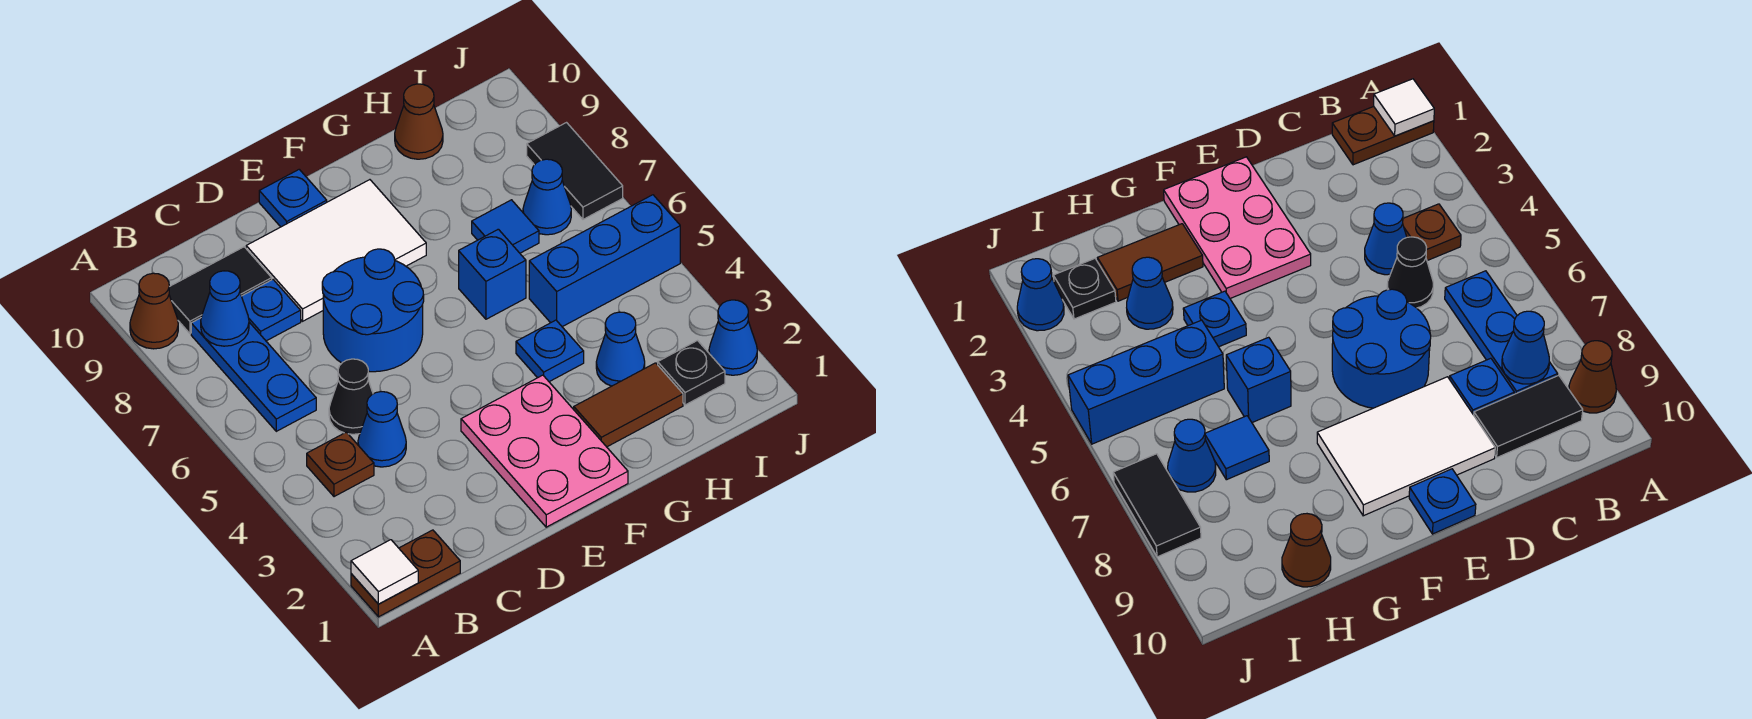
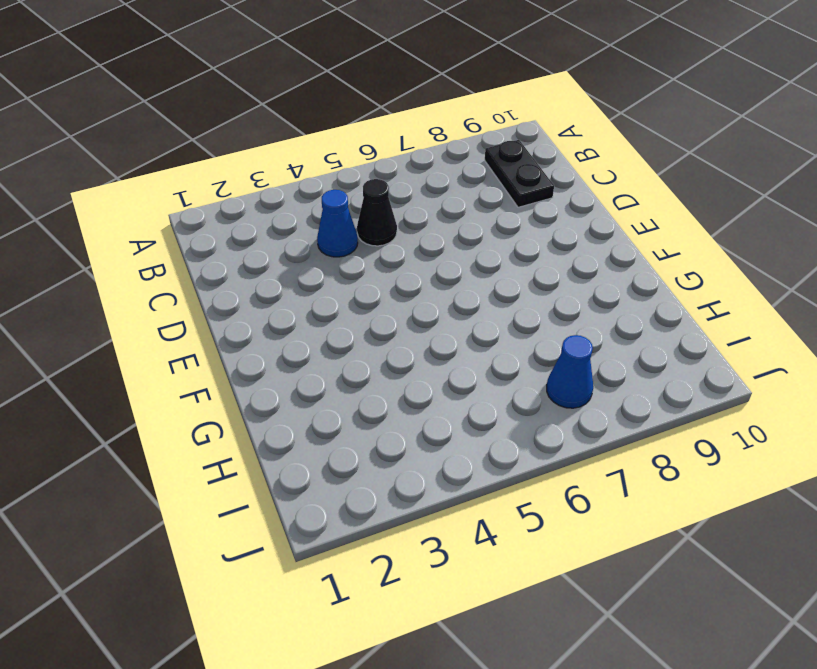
black plate B9:C9 level 1 -> black tile B9:C9 level 1
none -> brown plate A1:B1 level 1
none -> brown cone A9 level 1
none -> brown plate B4 level 1

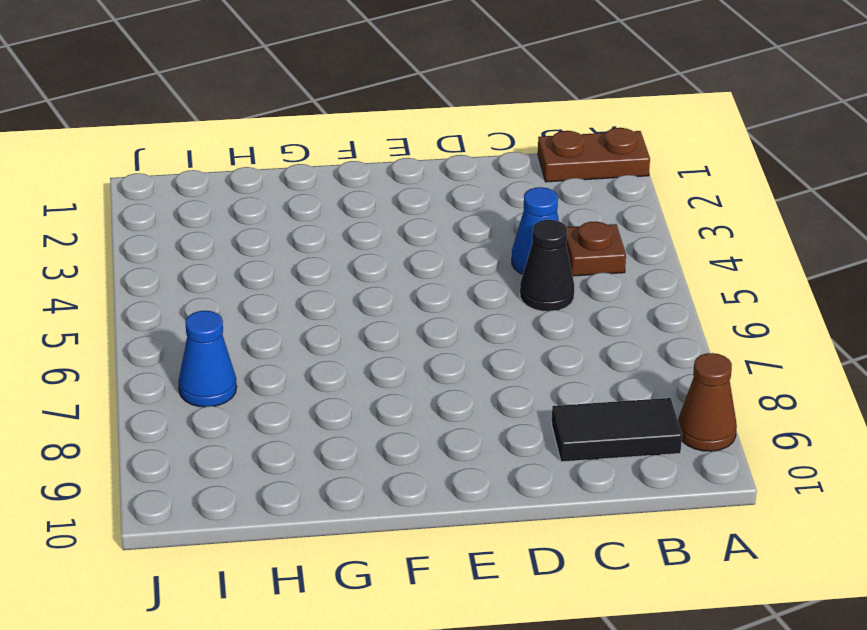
none -> blue plate B6:B8 level 1
none -> blue plate C8 level 1
none -> blue round brick D6:E7 level 1

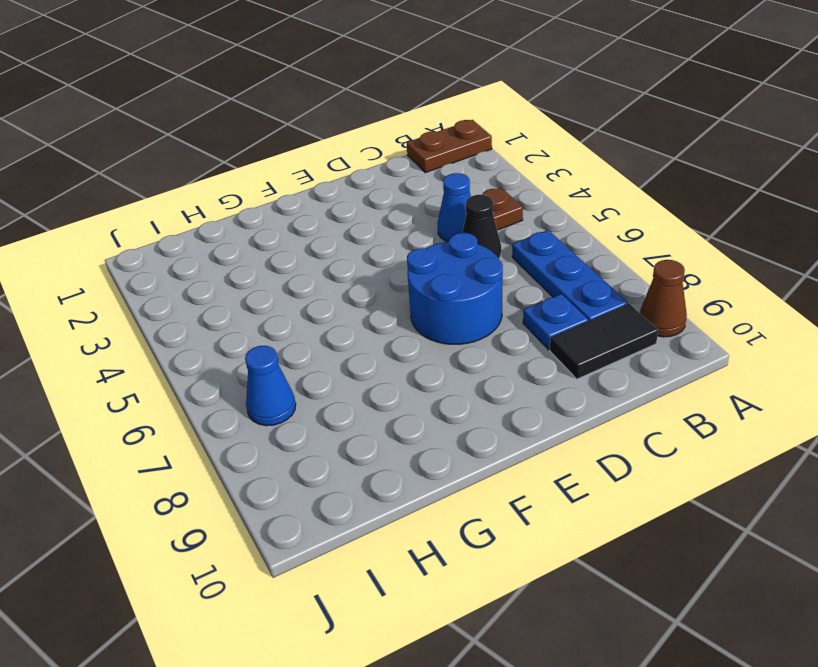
none -> white tile D8:F9 level 1
none -> pink plate E1:F3 level 1
none -> blue plate E10 level 1

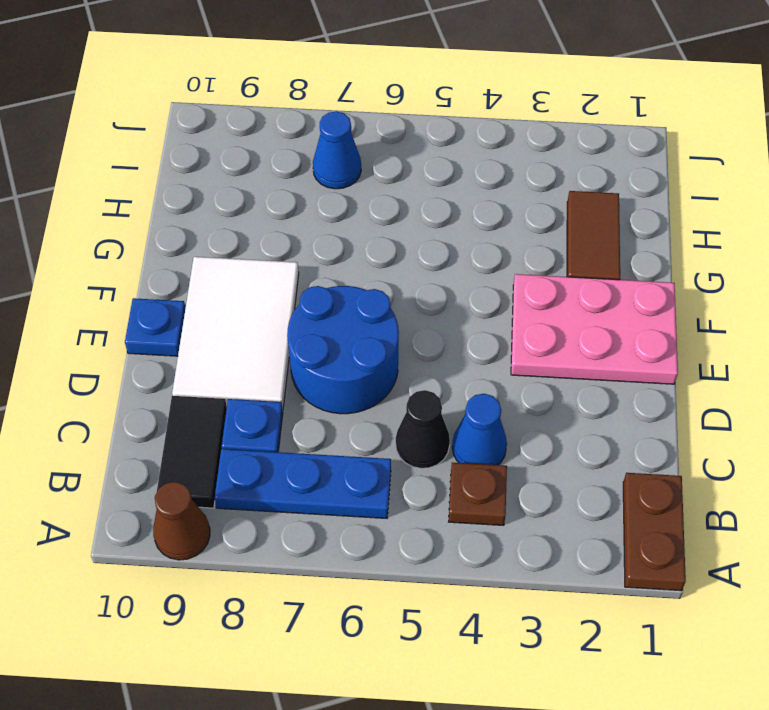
none -> blue plate G4 level 1
none -> blue brick G6 level 1
none -> blue cone H3 level 1

